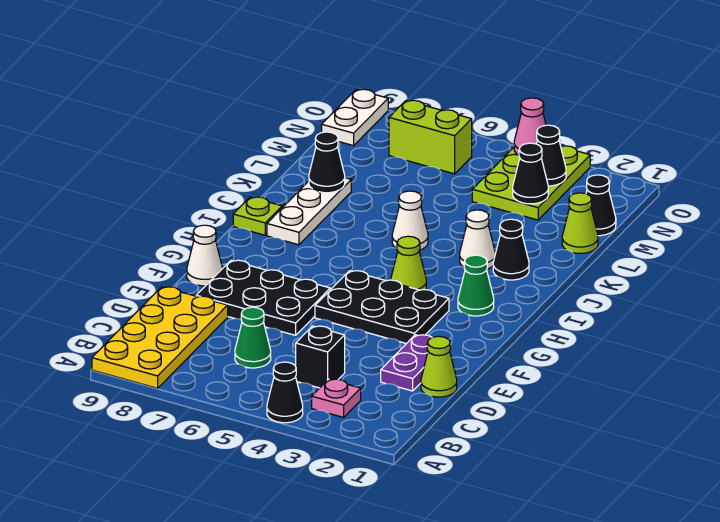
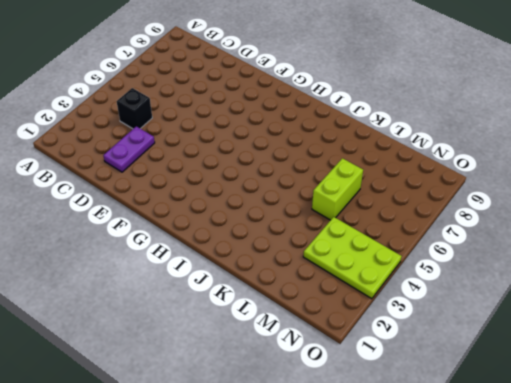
purple plate D2:D3 level 1 -> purple plate D2:E2 level 1
lime brick L5:L6 level 1 -> lime brick N6:N7 level 1
none -> black cone A4 level 1
none -> yellow plate A8:D9 level 1
none -> pink plate B3 level 1

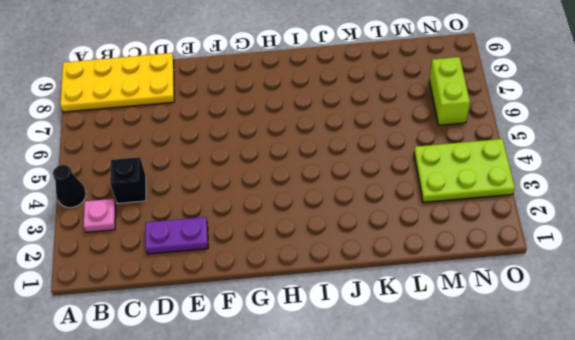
none -> green cone C6 level 1
none -> lime cone D1 level 1
none -> black plate E6:F8 level 1

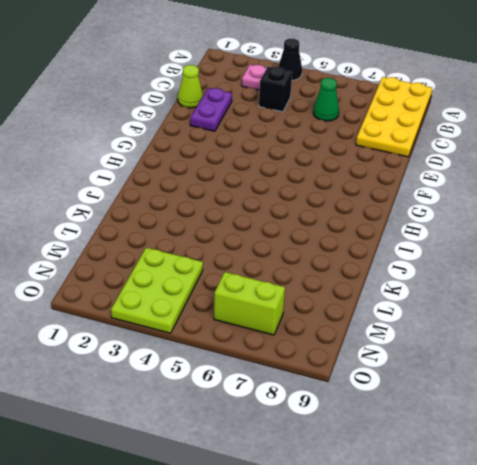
none -> black plate E6:F8 level 1
none -> black plate F3:G5 level 1
none -> white cone F9 level 1

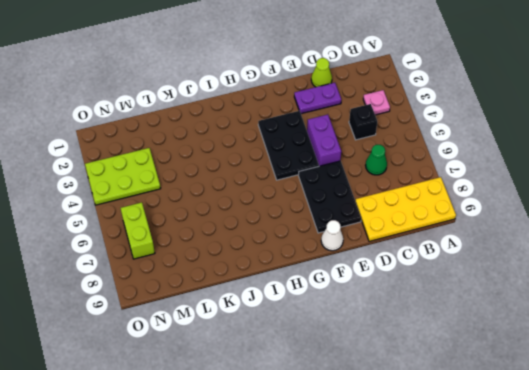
purple brick E4:E5 level 1 -> none
none -> black cone A4 level 1
none -> green cone H2 level 1
none -> lime cone H4 level 1

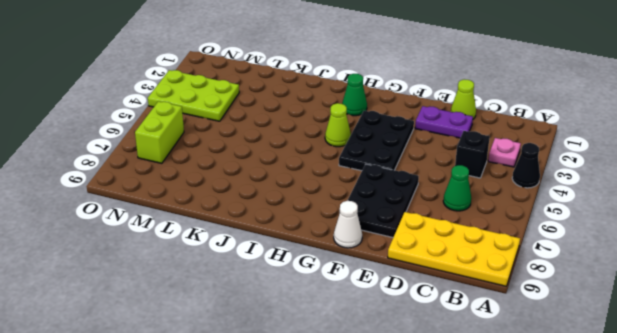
none -> white plate I8:K8 level 1
none -> lime plate I9 level 1
none -> black cone J2 level 1

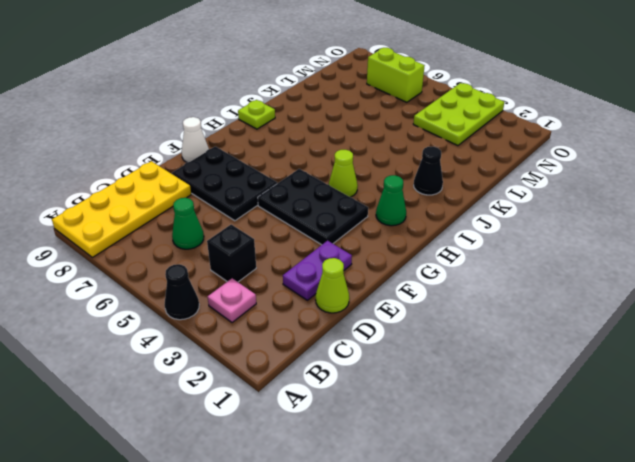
none -> white plate I8:K8 level 1
none -> white cone J3 level 1
none -> white cone J5 level 1

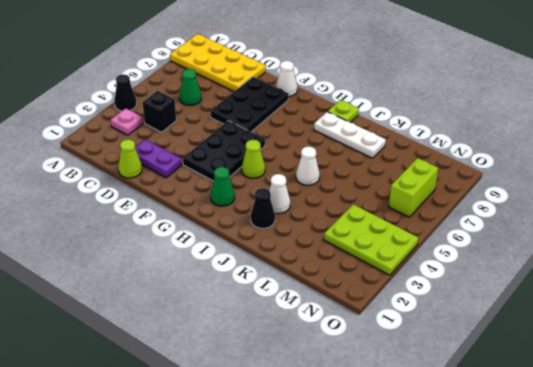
none -> lime cone L1 level 1
none -> black cone M1 level 1
none -> white plate N9:O9 level 1

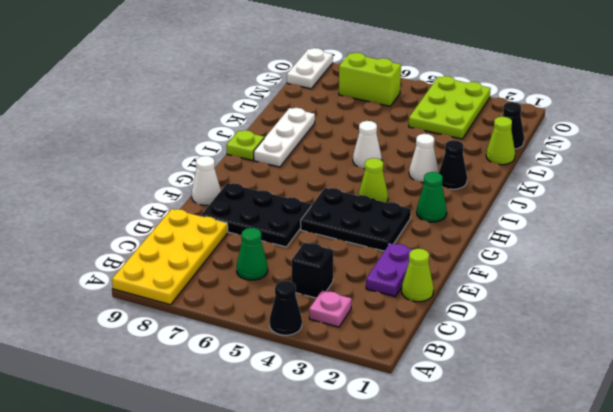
none -> black cone K8 level 2
none -> black cone M3 level 2
none -> black cone N3 level 2

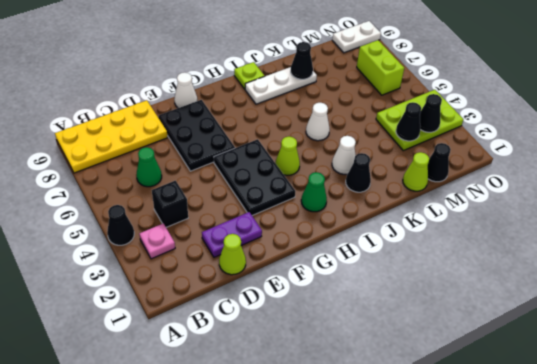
none -> pink cone O4 level 2

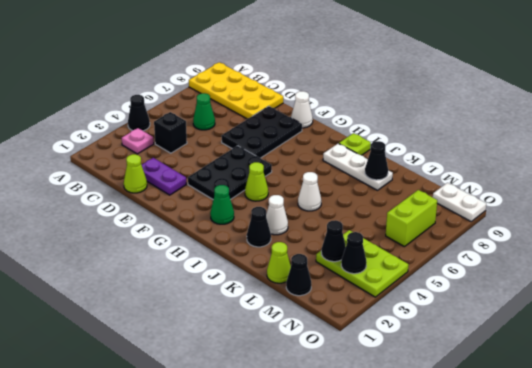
none -> pink cone O4 level 2

